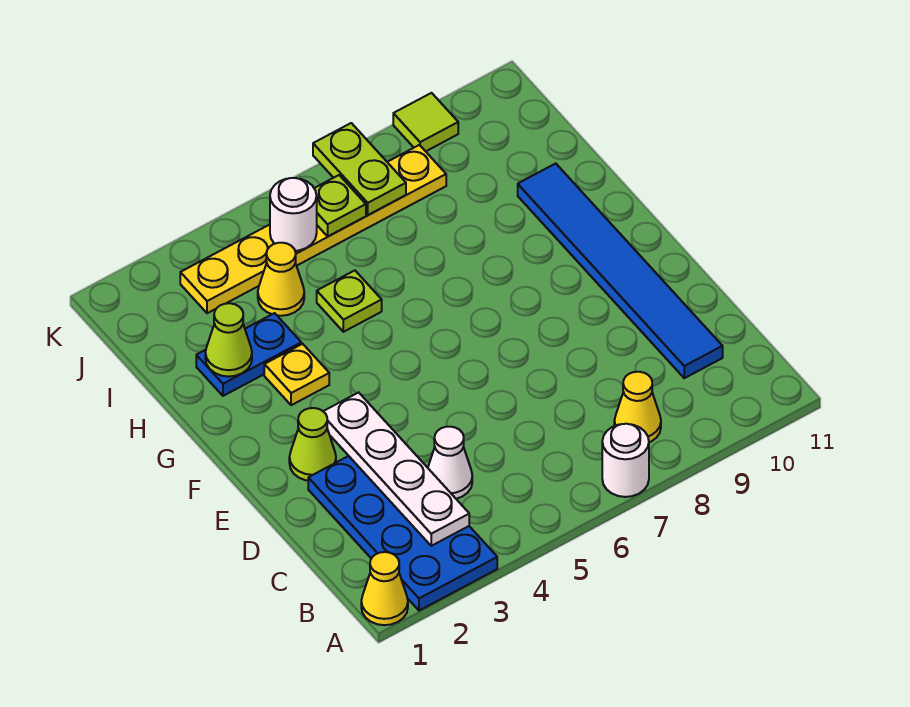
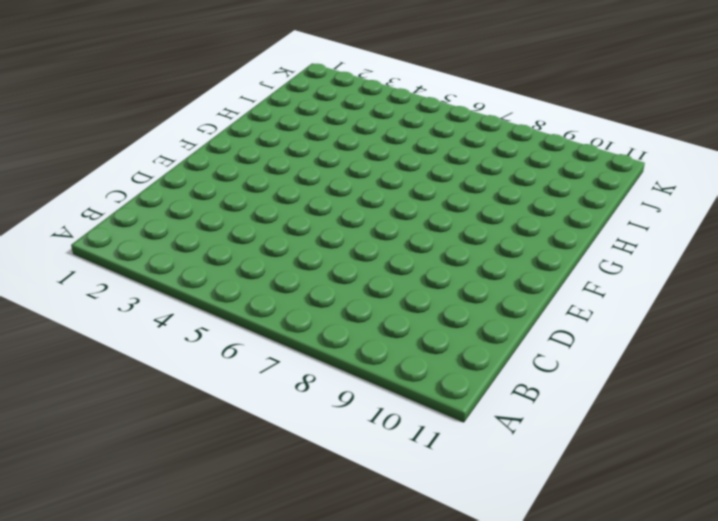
none -> yellow cone A1 level 1
none -> blue plate A2:D3 level 1
none -> white round brick A7 level 1

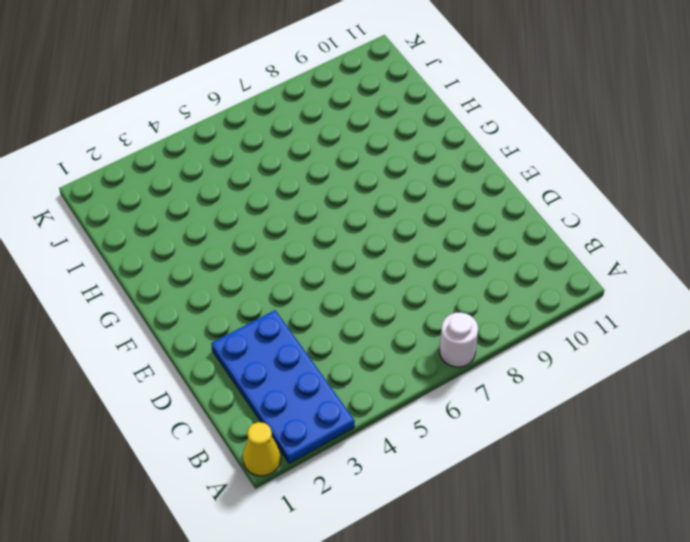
none -> yellow cone B8 level 1
none -> white cone C4 level 1
none -> blue tile C10:H10 level 1

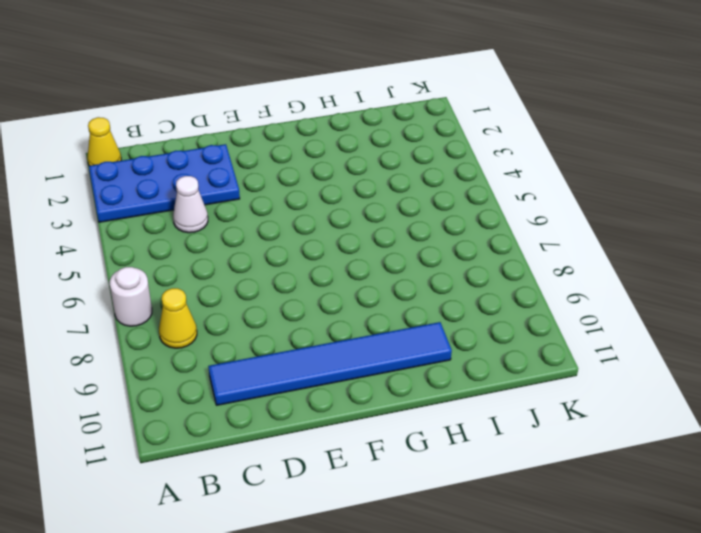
none -> lime cone E2 level 1
none -> yellow plate G3 level 1
none -> blue plate H2:H3 level 1

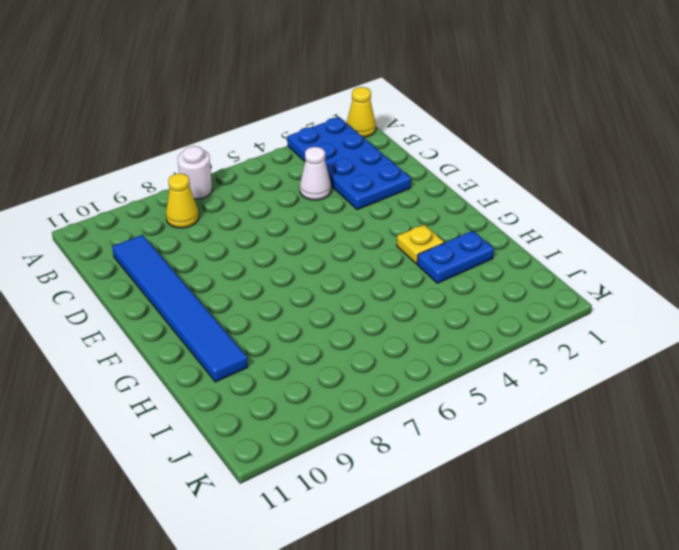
none -> lime cone E2 level 1
none -> lime plate H5 level 1
none -> yellow cone I4 level 1

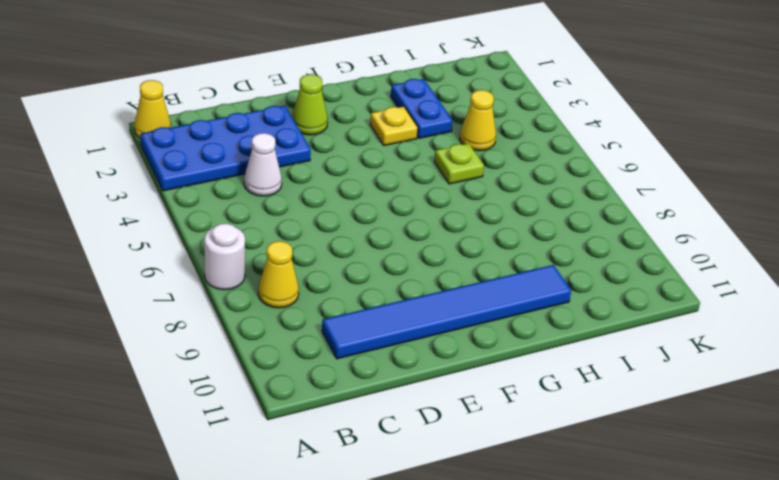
none -> yellow plate J3:J8 level 1
none -> lime tile K9 level 1
none -> white plate B3:E3 level 2

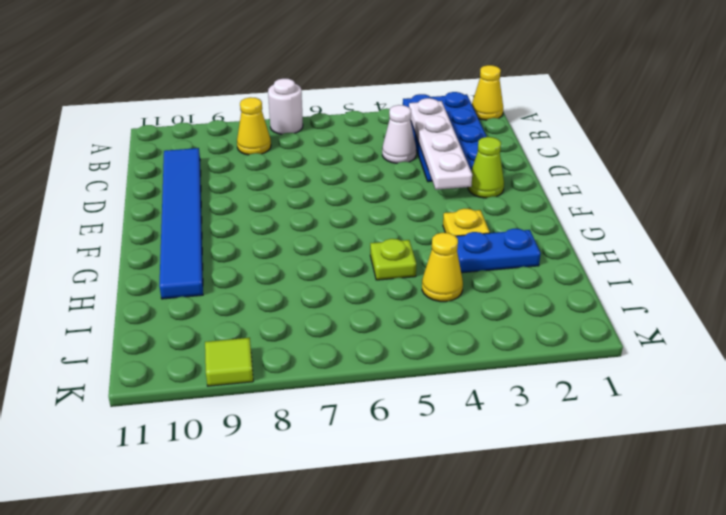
none -> yellow plate J3:J8 level 1
none -> lime cone H2 level 2
none -> white round brick J5 level 2

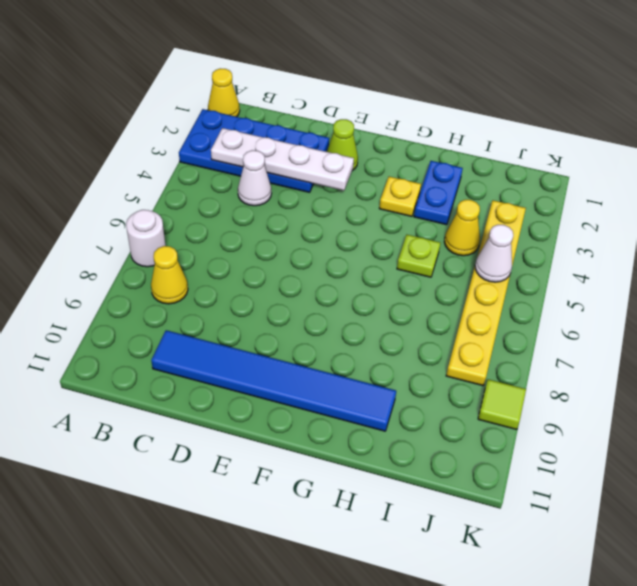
white cone J5 level 2 -> white round brick J5 level 2
none -> lime cone H2 level 2
none -> lime plate J6 level 2
none -> lime plate J7:K7 level 2

